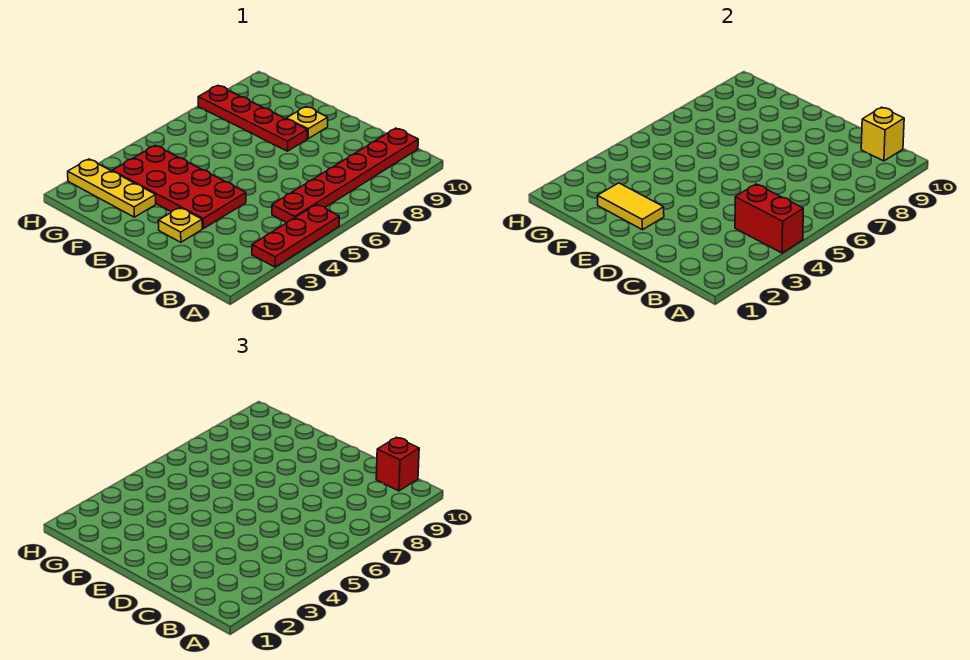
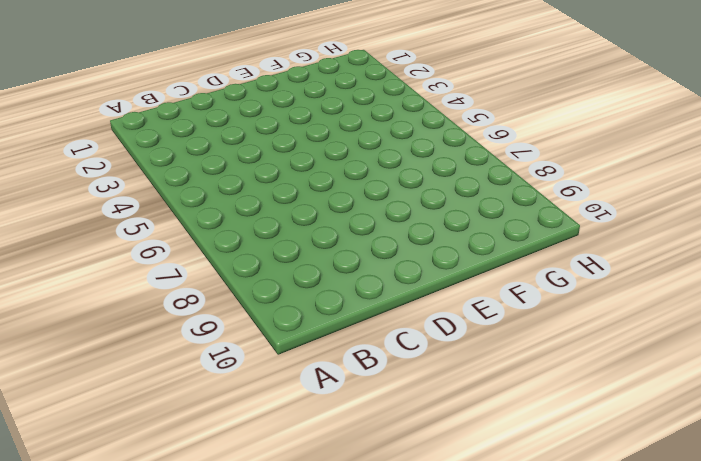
none -> red plate A3:A5 level 1
none -> red plate B5:B10 level 1

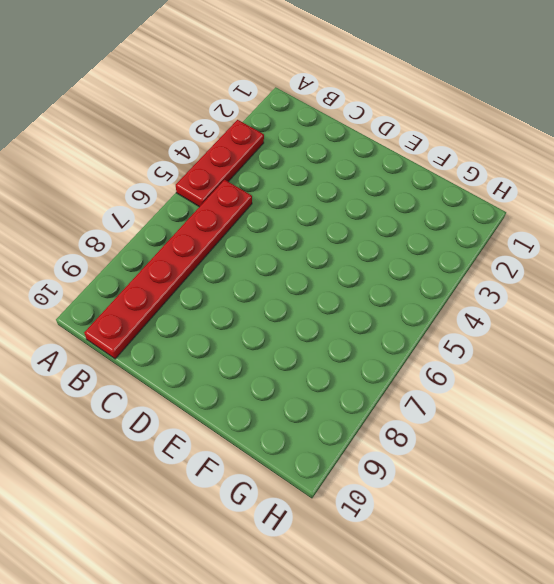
none -> yellow plate D2 level 1
none -> red plate D3:G4 level 1

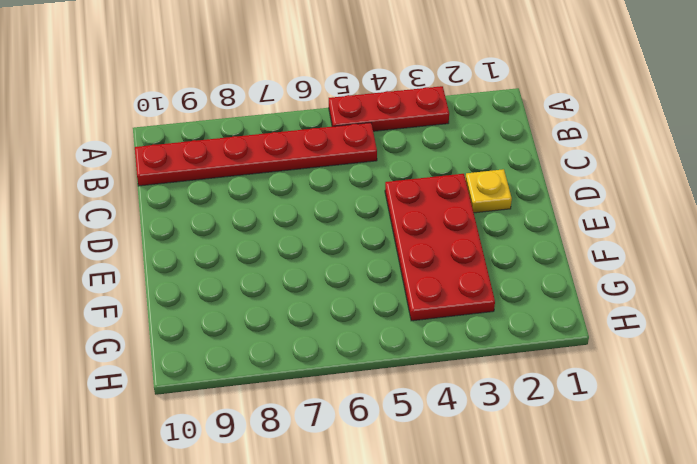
none -> red plate E8:H8 level 1
none -> yellow plate E9 level 1

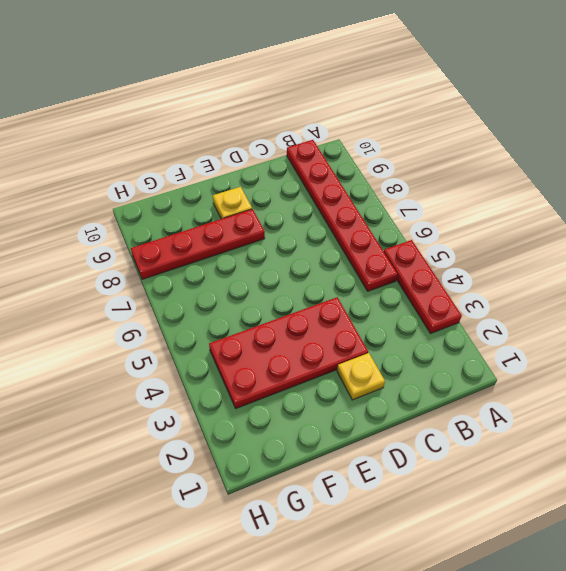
none -> yellow plate F2:H2 level 1
none -> red brick A4:B4 level 2

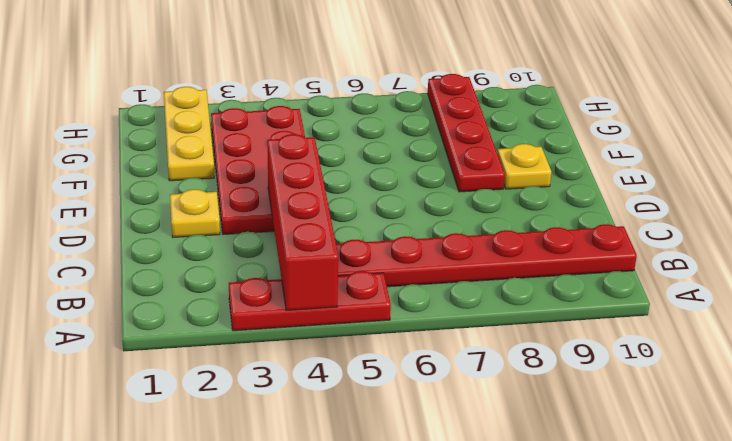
red brick A4:D4 level 2 -> red brick A4:B4 level 2
none -> yellow brick B10 level 2
none -> yellow tile E2:F2 level 2

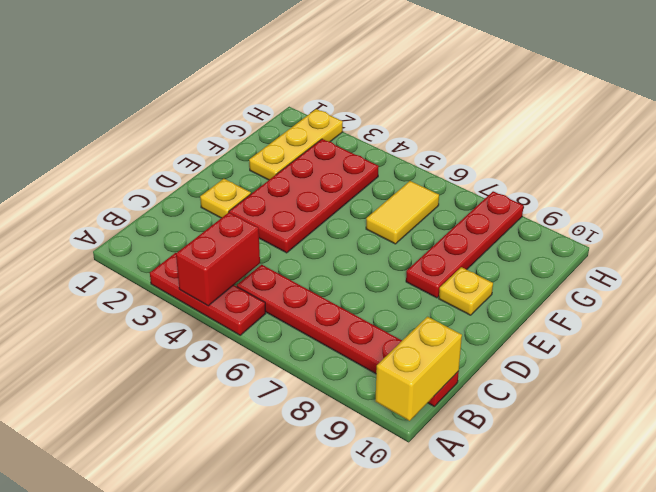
yellow brick A10:B10 level 2 -> yellow brick B10 level 2
yellow tile F6:G6 level 1 -> yellow tile E2:F2 level 2
none -> red brick B10 level 3

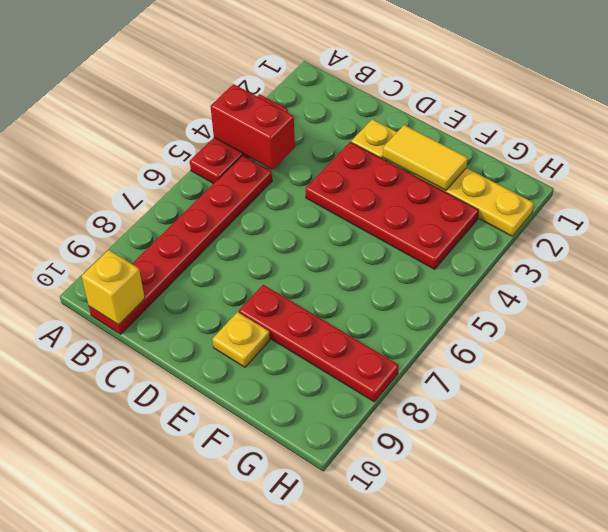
none -> red brick B10 level 3

